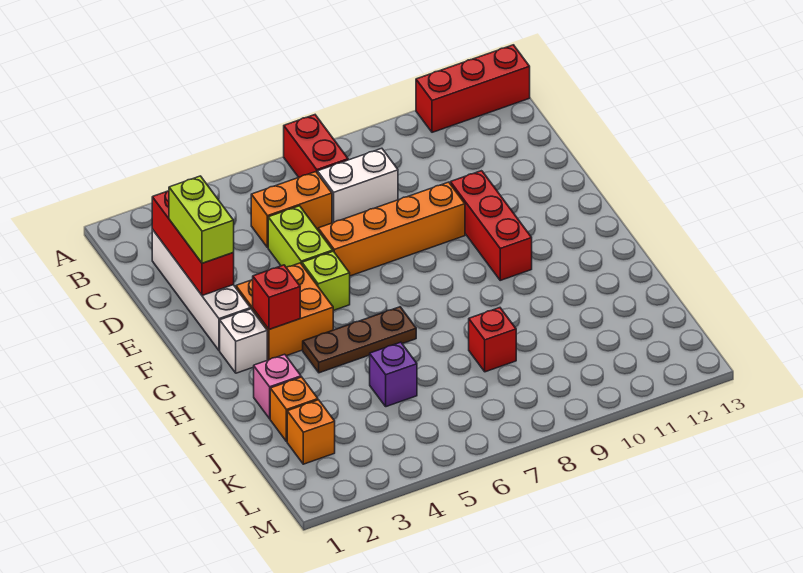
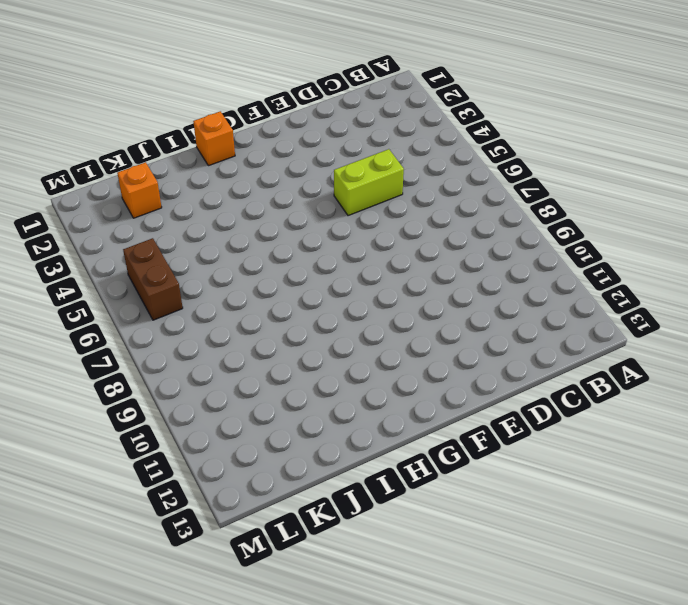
orange brick H1 level 1 -> orange brick J2 level 1
brown brick L5:L6 level 1 -> none
none -> red brick A7:B7 level 1
none -> red brick A11:A13 level 1
none -> white brick C2:F2 level 1

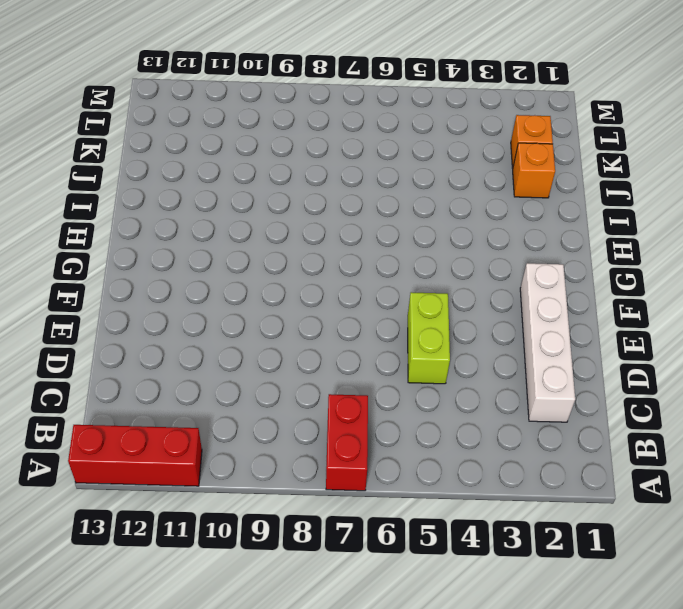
none -> orange brick C5:C6 level 1
none -> white brick C7:C8 level 1
none -> orange brick E6:E9 level 1

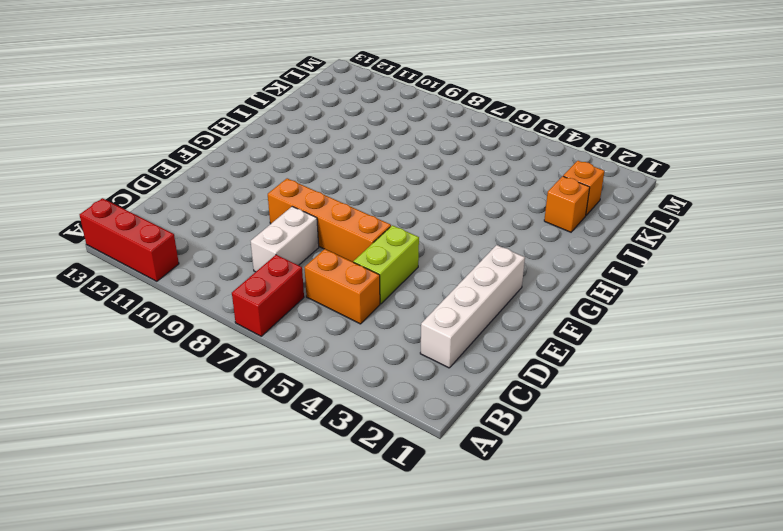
white brick C8:D8 level 1 -> white brick C7:C8 level 1
none -> red brick E10:G10 level 1
none -> orange brick F3:G4 level 1
none -> lime brick F5 level 1

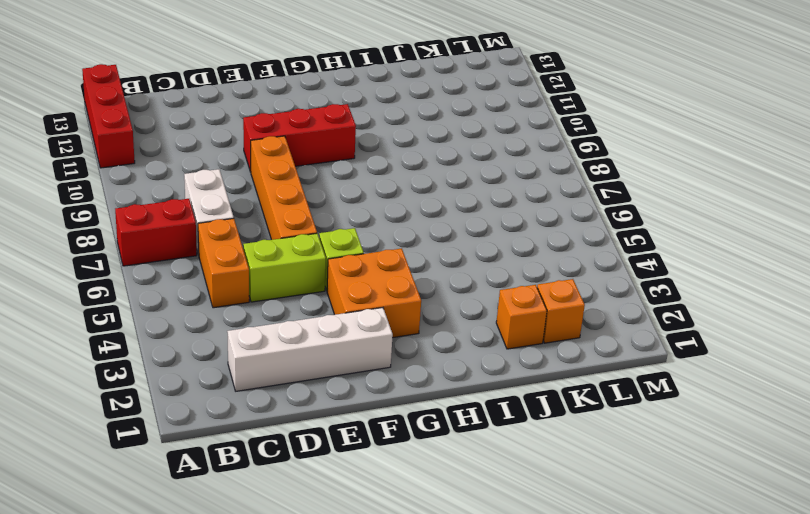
none -> white brick G2 level 1
none -> brown plate H4:H6 level 1
none -> pink brick I2 level 1

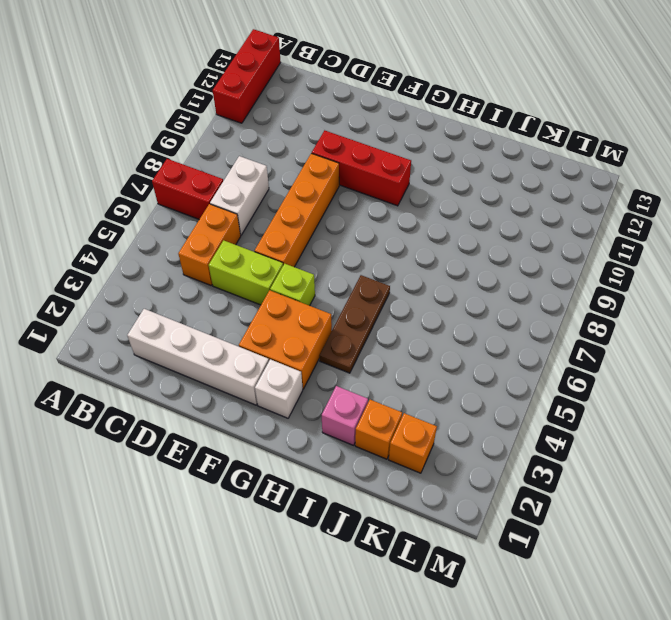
none -> purple brick J5 level 1
none -> red brick J8 level 1
none -> red brick C2:E2 level 2

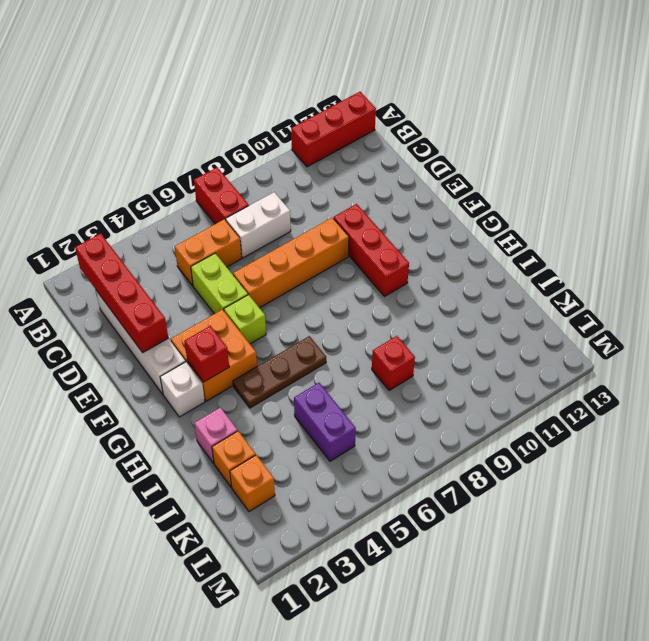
red brick B2:E2 level 2 -> red brick C2:E2 level 2
purple brick J5:K5 level 1 -> purple brick J5 level 1
none -> lime brick D2:E2 level 3

